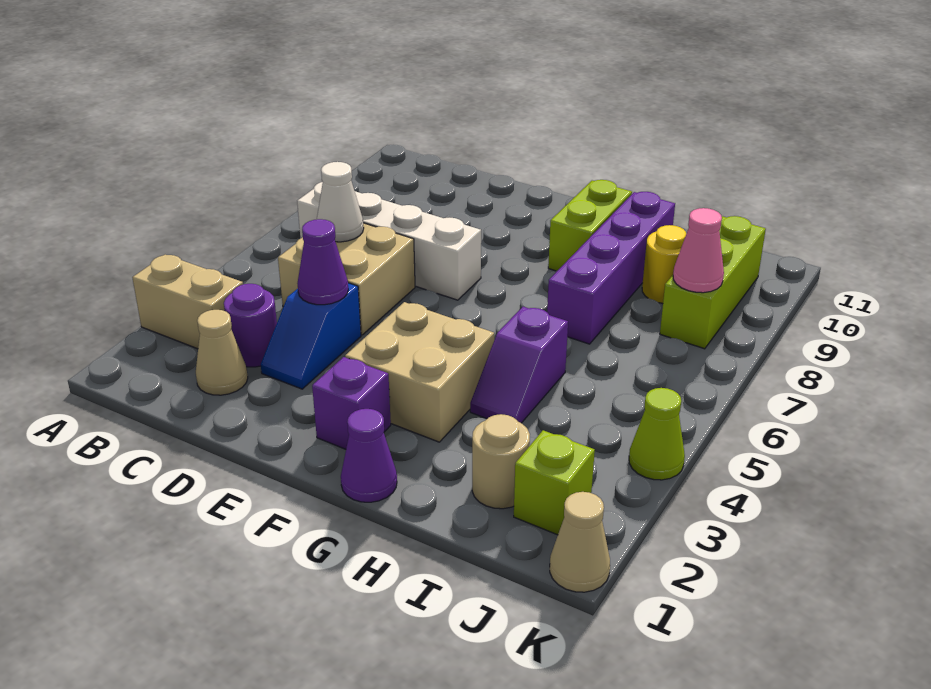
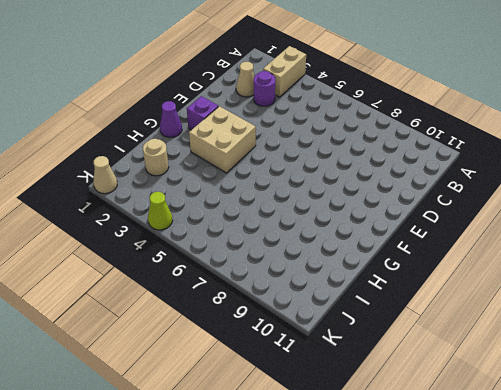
none -> white brick B7:E7 level 1
none -> tan brick C5:D6 level 1
none -> blue slope D3:D4 level 1 top 4

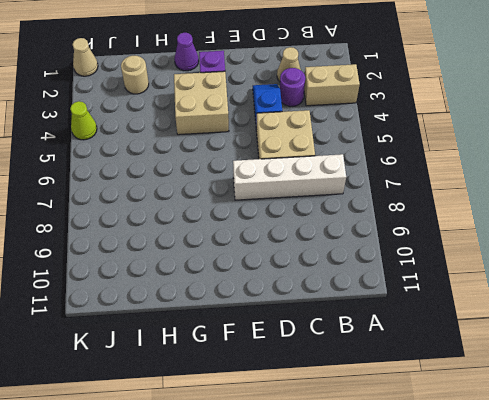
none -> lime brick G9:G10 level 1
none -> purple slope H4:H5 level 1 top 5
none -> purple brick H7:H10 level 1

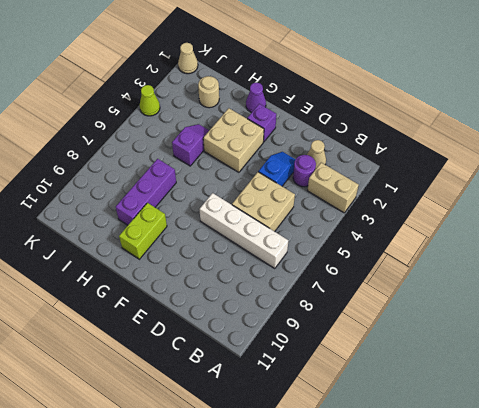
purple brick H7:H9 level 1 -> purple brick H7:H10 level 1
none -> yellow round brick I9 level 1
none -> lime brick J2 level 1
none -> lime brick J8:J10 level 1

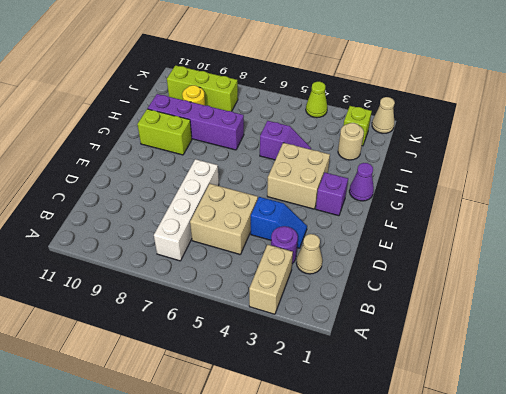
none -> white cone C6 level 2
none -> purple cone D4 level 2
none -> pink cone J8 level 2

